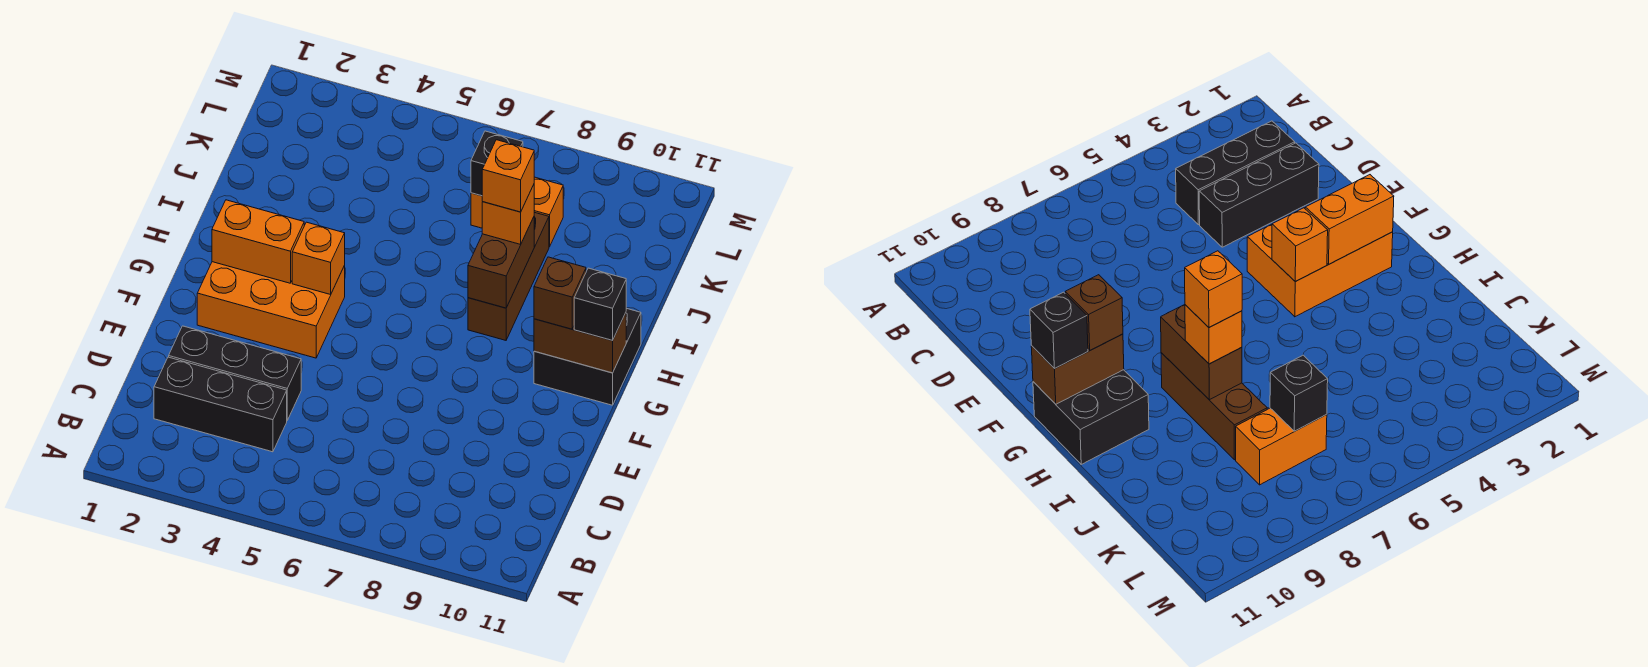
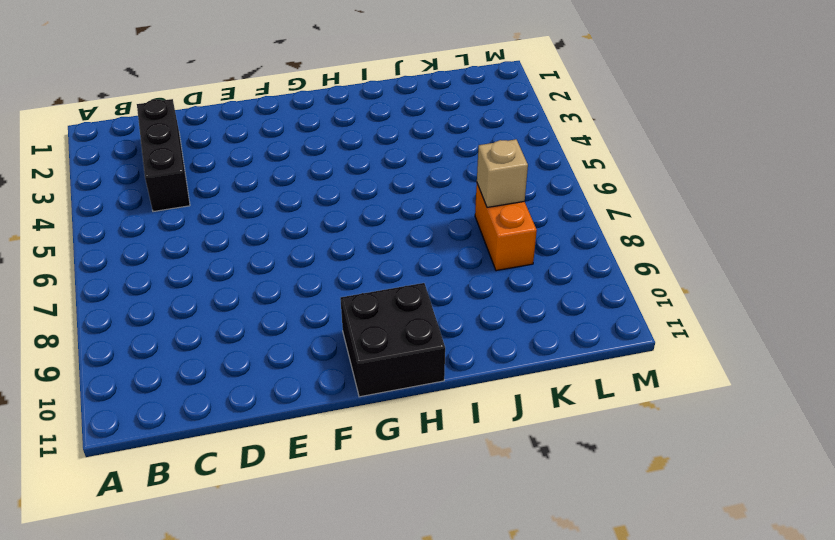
tan brick K7 level 2 -> black brick K7 level 2
none -> black brick D2:D4 level 1
none -> orange brick F2:G4 level 1
none -> brown brick H8:J8 level 1

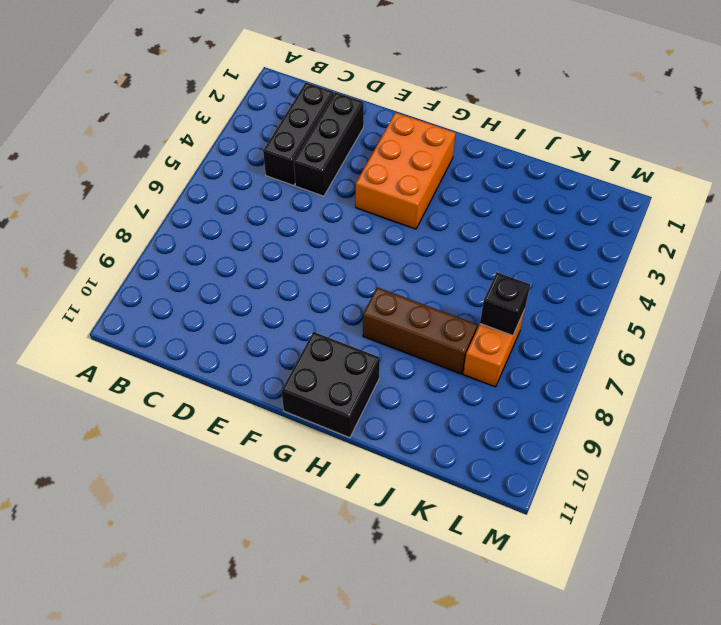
none -> orange brick G2:G3 level 2
none -> orange brick G4 level 2
none -> brown brick G10:G11 level 2

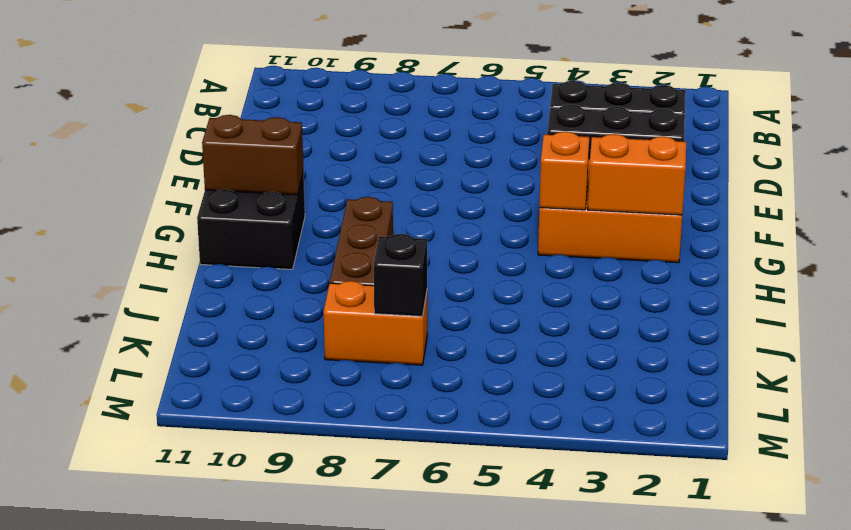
none -> brown brick H8:I8 level 2
none -> brown brick G10 level 3
none -> black brick G11 level 3

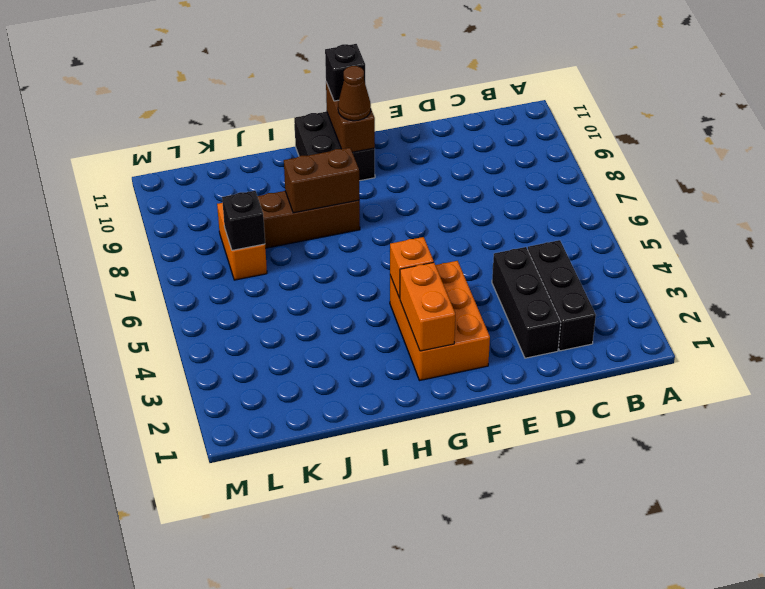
brown cone G10 level 3 -> brown brick G10 level 3
none -> orange brick I8 level 3
none -> orange brick I8 level 4

